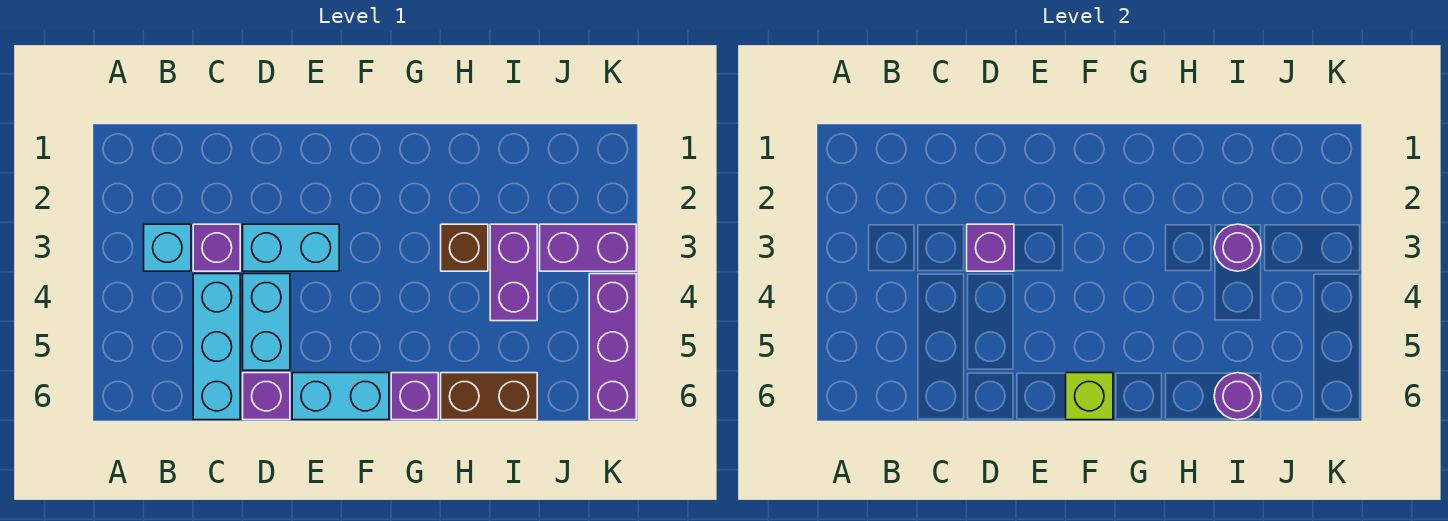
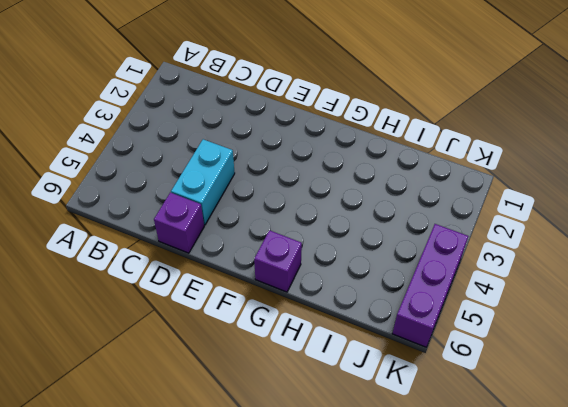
none -> cyan brick B3 level 1
none -> purple brick C3 level 1
none -> cyan brick C4:C6 level 1

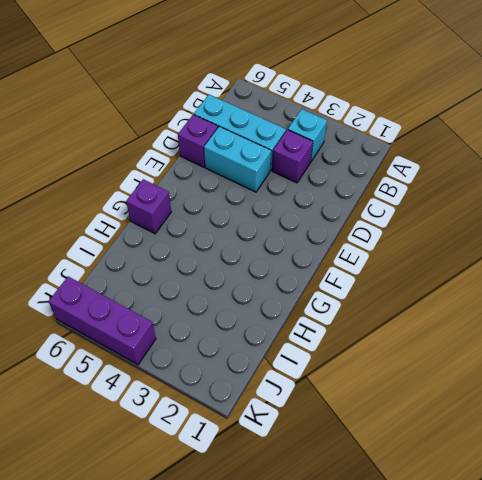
none -> cyan brick D3:E3 level 1
none -> cyan brick E6:F6 level 1
none -> brown brick H3 level 1

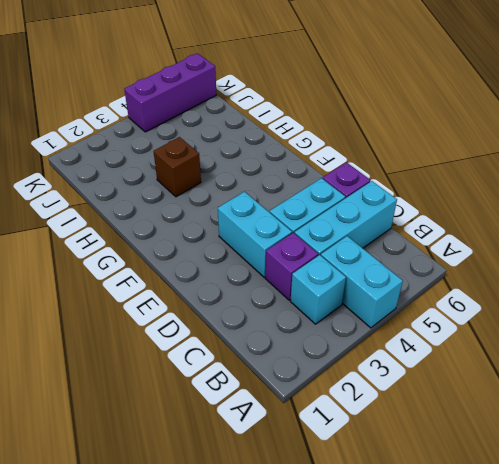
cyan brick A4:B4 level 1 -> cyan brick E6:F6 level 1
none -> purple brick G6 level 1
none -> brown brick H6:I6 level 1
none -> purple brick I3:I4 level 1

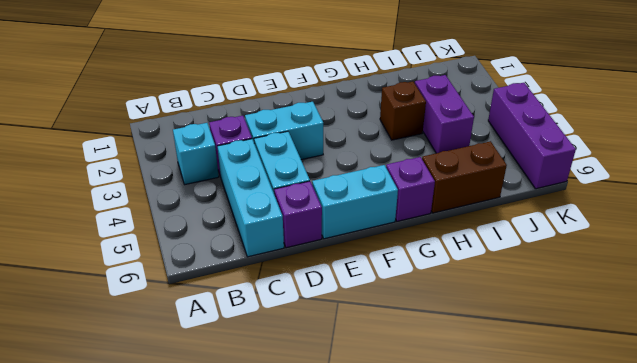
none -> purple brick J3:K3 level 1
none -> purple brick D3 level 2
none -> lime brick F6 level 2

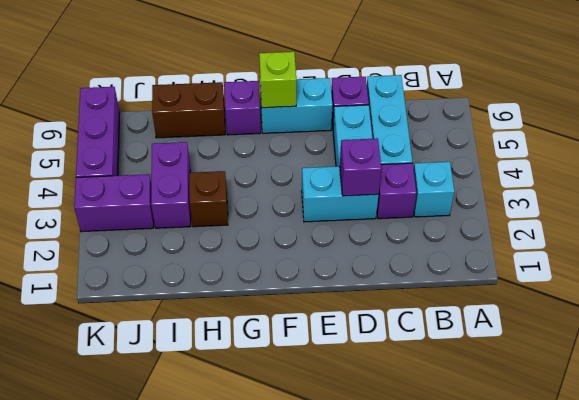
none -> purple round brick I3 level 2
none -> purple round brick I6 level 2

